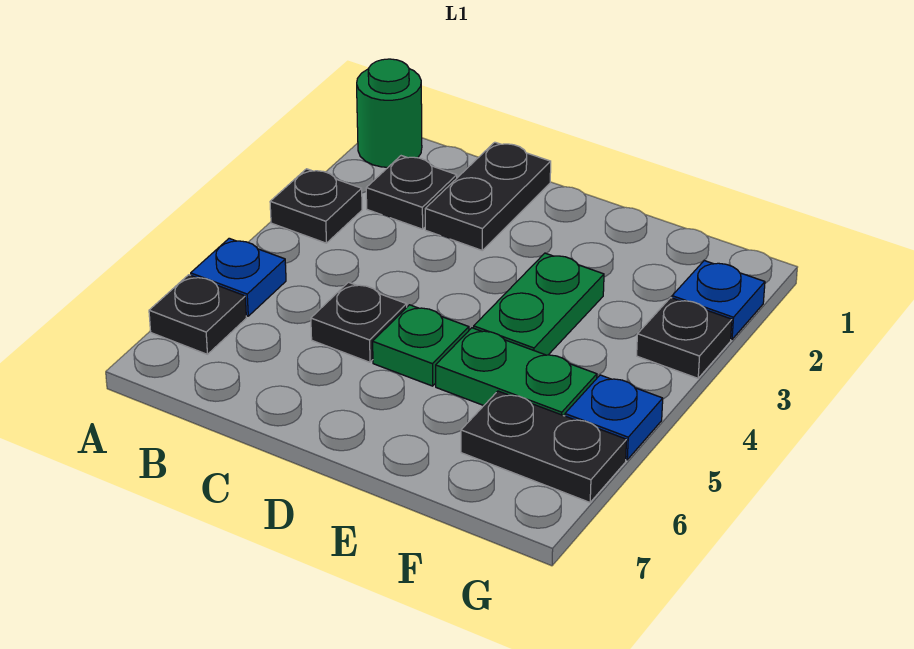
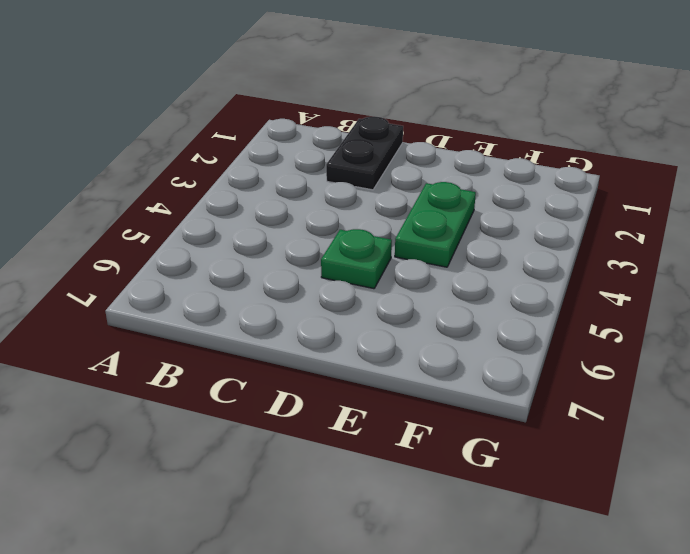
none -> green round brick A1 level 1
none -> black plate A3 level 1
none -> blue plate A5 level 1

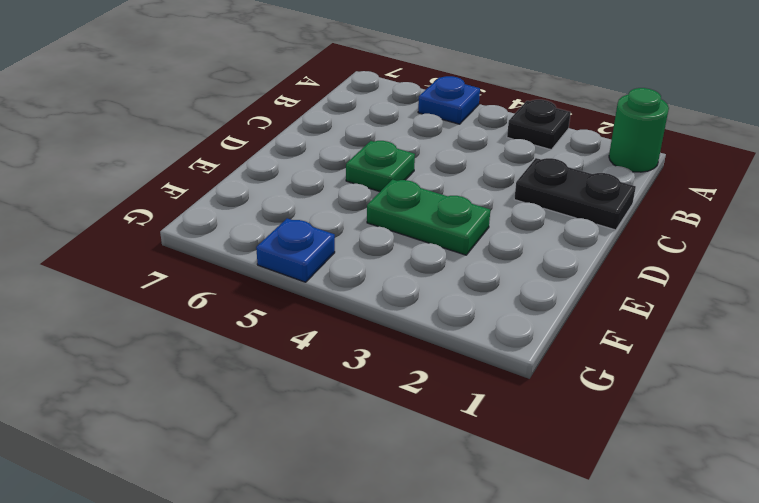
none -> black plate A6 level 1
none -> black plate B2 level 1
none -> black plate C5 level 1

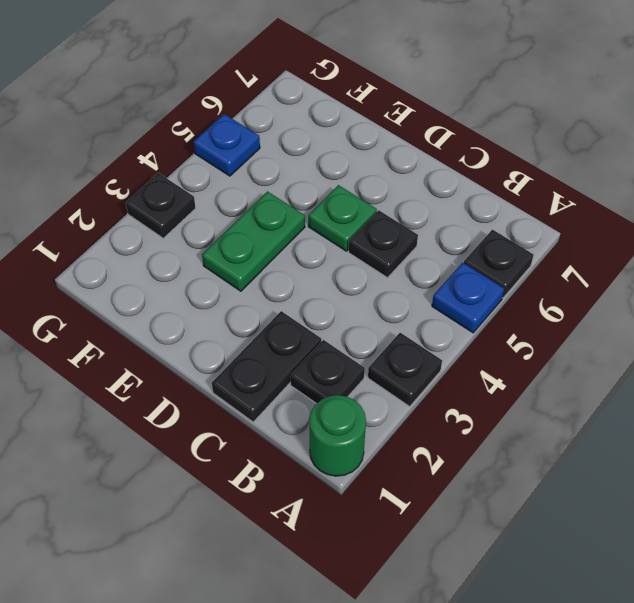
none -> green plate E5:F5 level 1
none -> black plate F6:G6 level 1
none -> blue plate G2 level 1

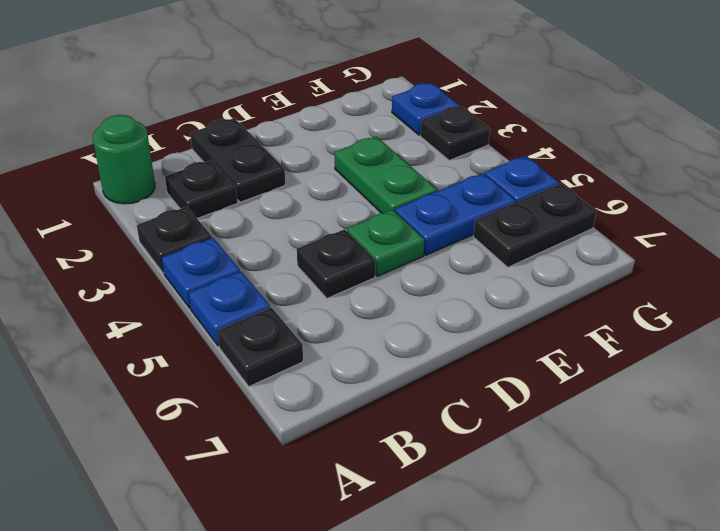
blue plate A4 level 1 -> none
blue plate E5:F5 level 1 -> green plate E5:F5 level 1

